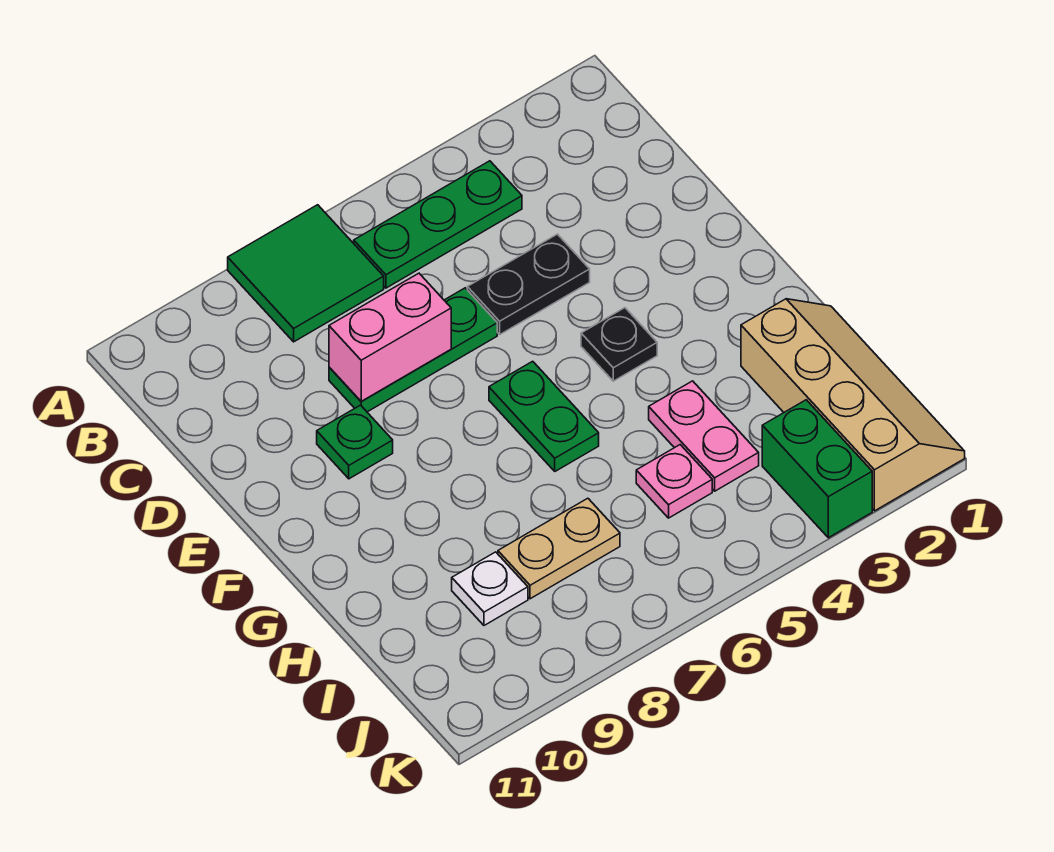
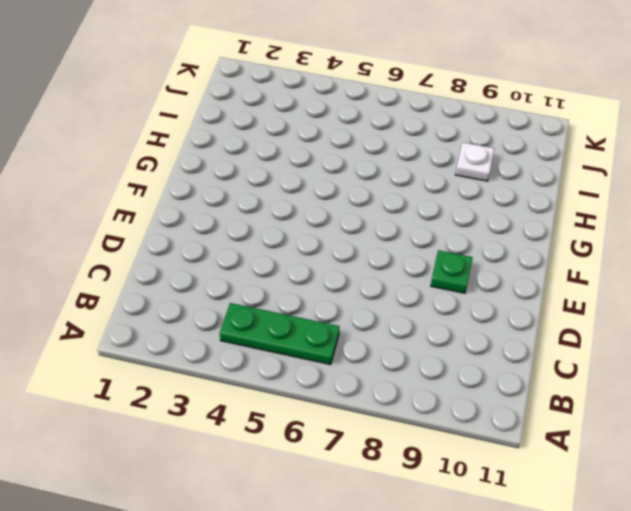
none -> green tile A7:B8 level 1
none -> black plate D4:D5 level 1
none -> green plate D6:D8 level 1

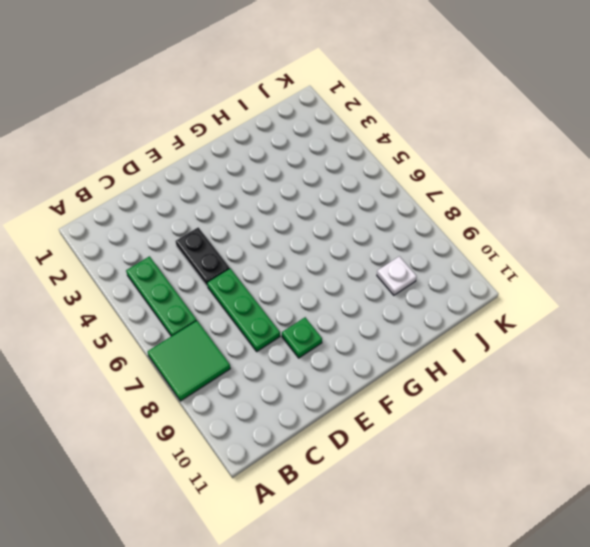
none -> black plate F4 level 1
none -> green plate F6:G6 level 1
none -> tan slope H1:K2 level 1 top 2

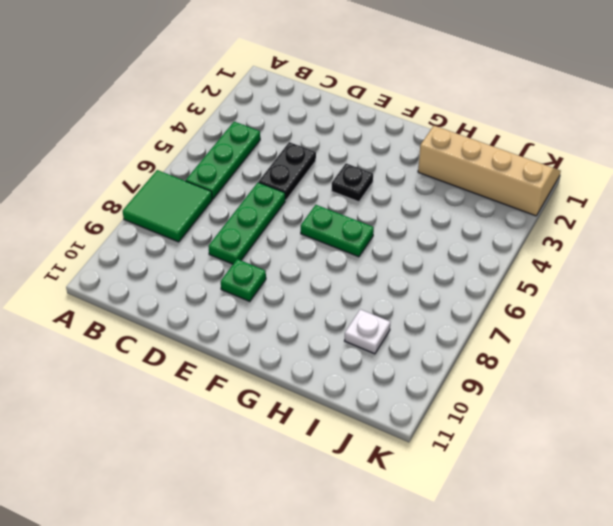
none -> pink plate H4:I4 level 1
none -> pink plate I5 level 1
none -> tan plate I7:I8 level 1

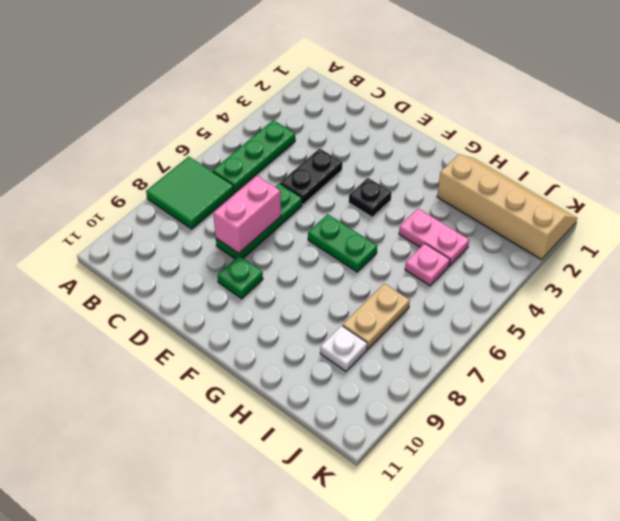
none -> green brick J3:K3 level 1

